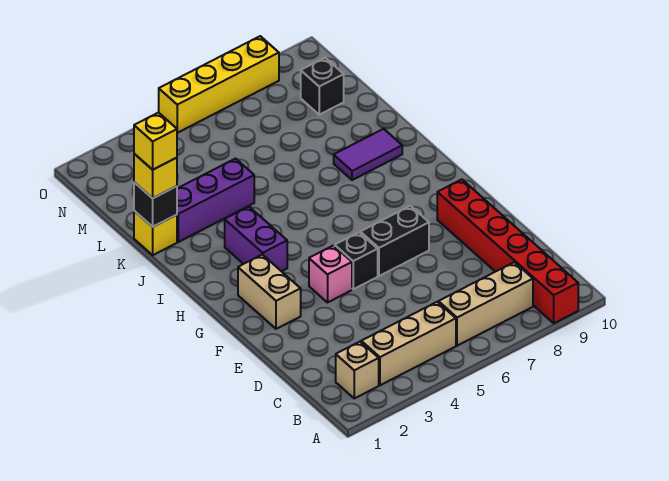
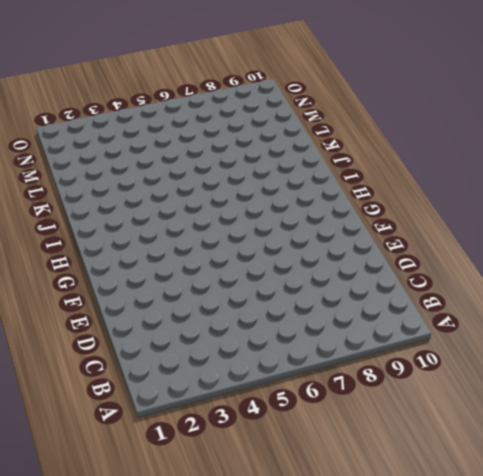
none -> red brick A9:F9 level 1
none -> tan brick B2 level 1
none -> tan brick B3:B5 level 1

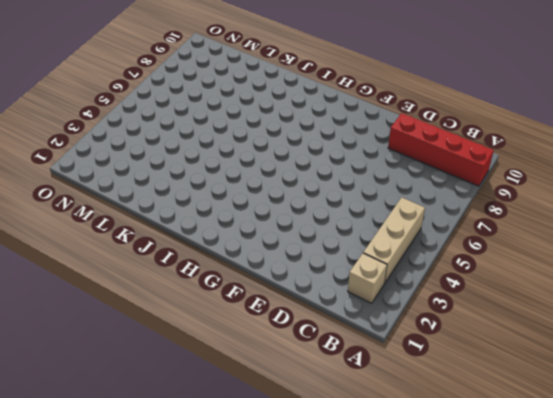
red brick A9:D9 level 1 -> red brick A9:F9 level 1
none -> tan brick B6:B8 level 1
none -> tan brick F2:G2 level 1
none -> pink brick F4 level 1

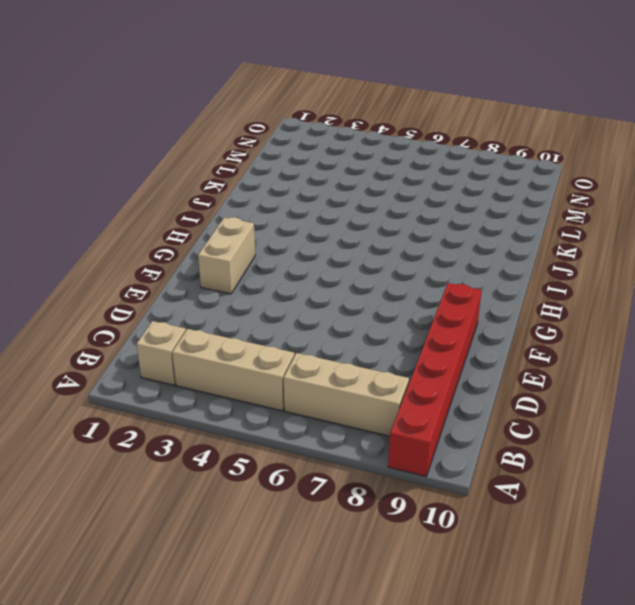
none -> pink brick F4 level 1
none -> black brick F5 level 1
none -> black brick F6:F7 level 1

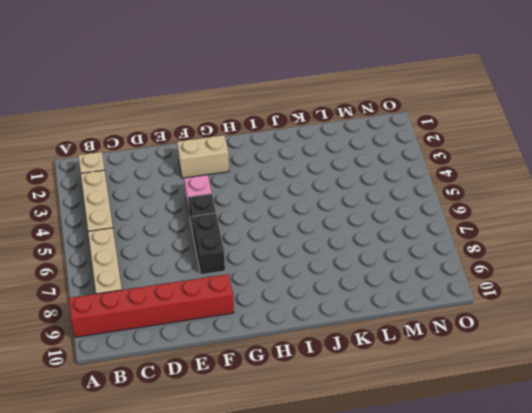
none -> purple brick H3:I3 level 1
none -> purple tile J8:J9 level 1
none -> yellow brick K1 level 1

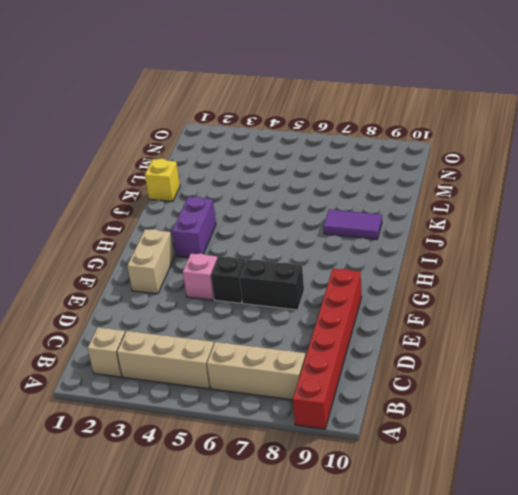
none -> purple brick K2:K4 level 1
none -> black brick M9 level 1
none -> yellow brick O5:O8 level 1

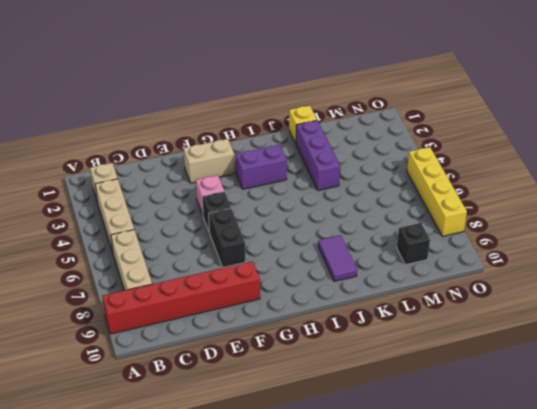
none -> black brick K1 level 2
none -> yellow brick K1 level 3
none -> yellow brick K1 level 4

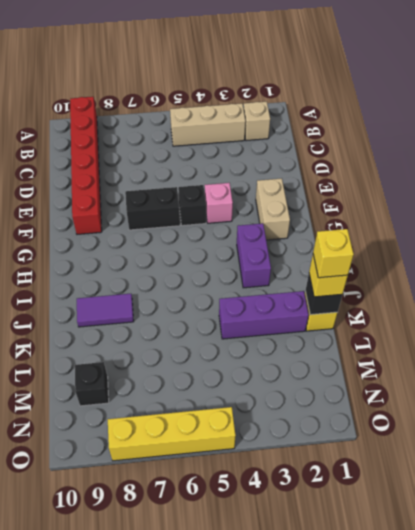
none -> tan brick B6:B8 level 1

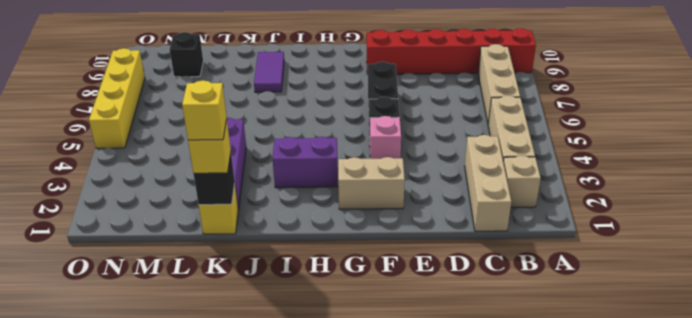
tan brick C1:C3 level 1 -> none

